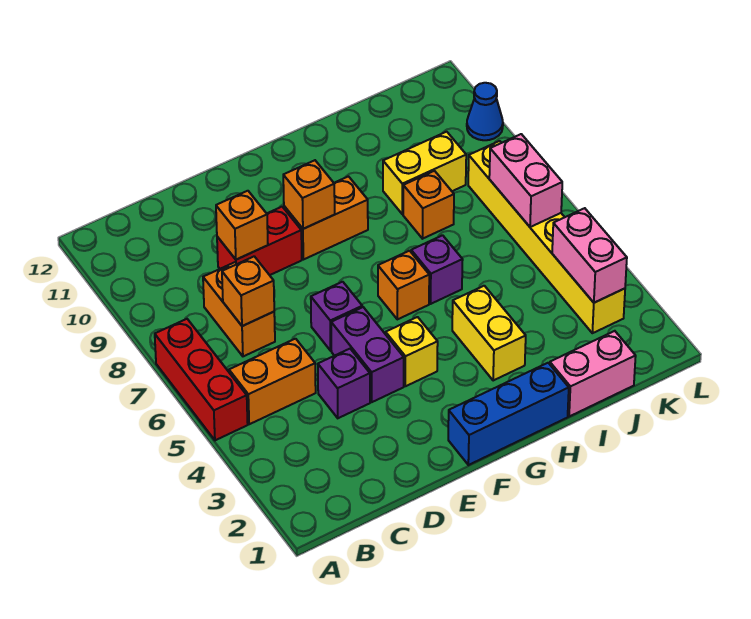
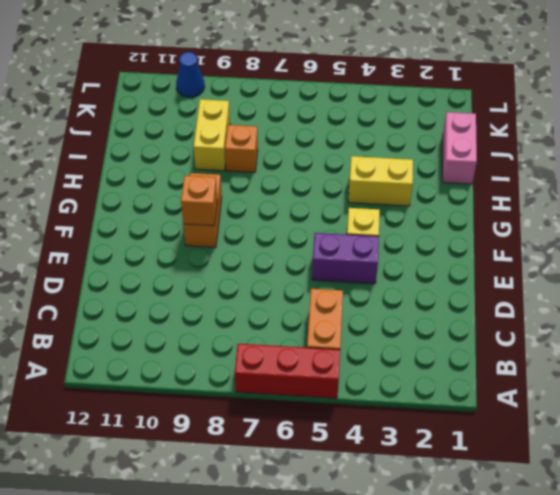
none -> orange brick C7:C8 level 1
none -> purple brick D4 level 1
none -> red brick D9:E9 level 1

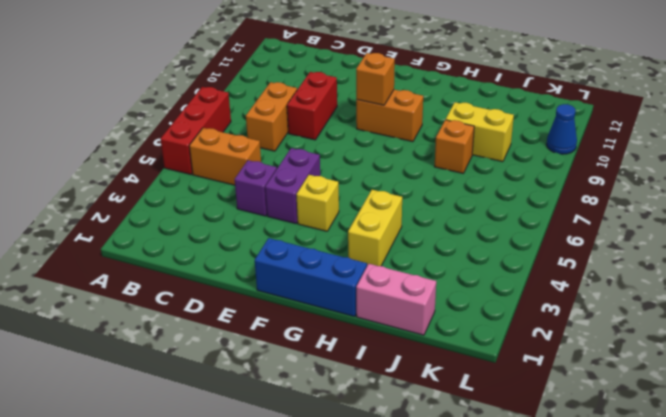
red brick D8:D9 level 1 -> red brick D9:E9 level 1
none -> purple brick E6 level 1
none -> orange brick G6 level 1
none -> purple brick H6 level 1

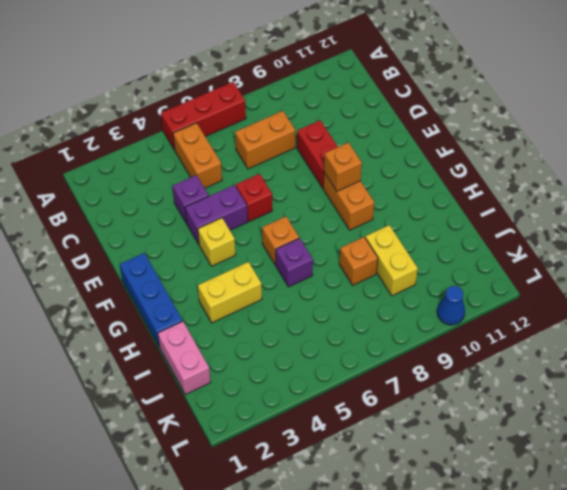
red brick E6 level 1 -> purple brick E6 level 1
none -> yellow brick K3:K8 level 1
none -> orange brick C7 level 2
none -> orange brick D9 level 2

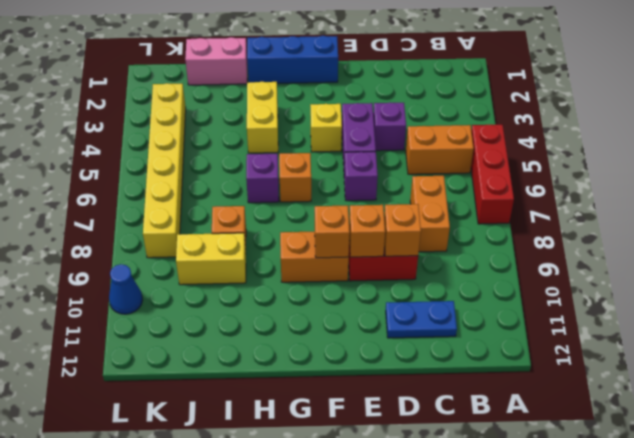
blue plate C11:D11 level 1 -> none
orange brick E9 level 2 -> orange brick C7 level 2
none -> pink brick K3:K4 level 2
none -> pink brick K6:K7 level 2

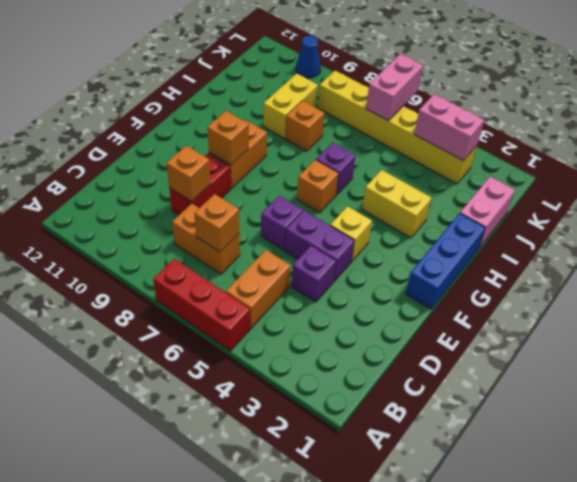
pink brick K6:L6 level 2 -> pink brick K6:K7 level 2

